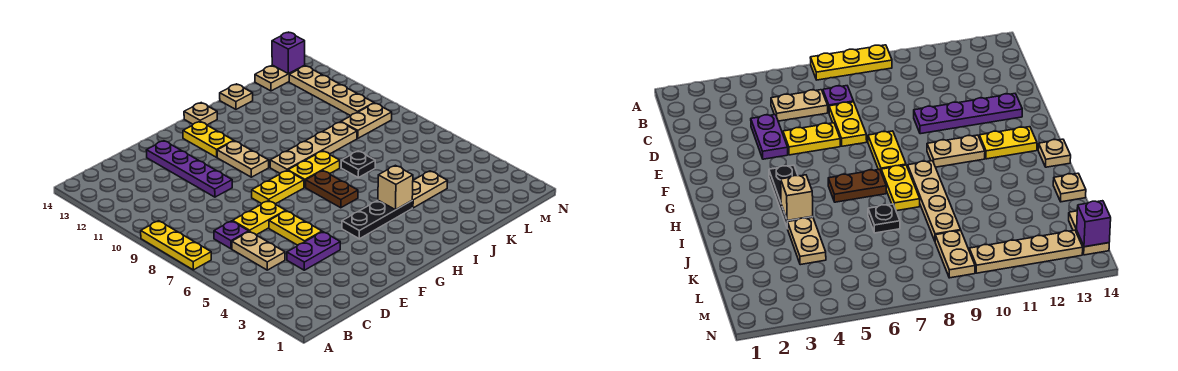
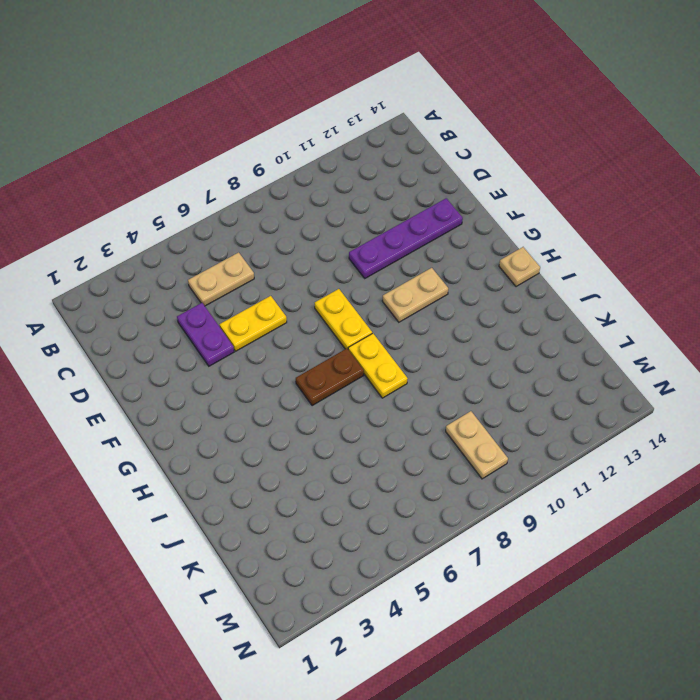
none -> yellow plate A7:A9 level 1
none -> purple plate C7 level 1
none -> yellow plate D7:E7 level 1

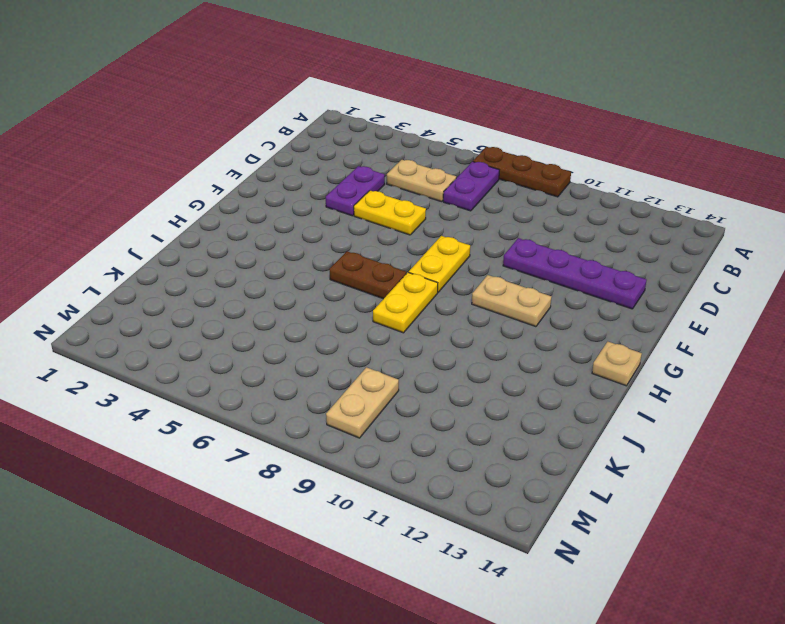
brown plate A7:A9 level 1 -> yellow plate A7:A9 level 1
purple plate B7:C7 level 1 -> purple plate C7 level 1
none -> yellow plate D7:E7 level 1
none -> black plate G4:I4 level 1
none -> yellow plate G12:G13 level 1

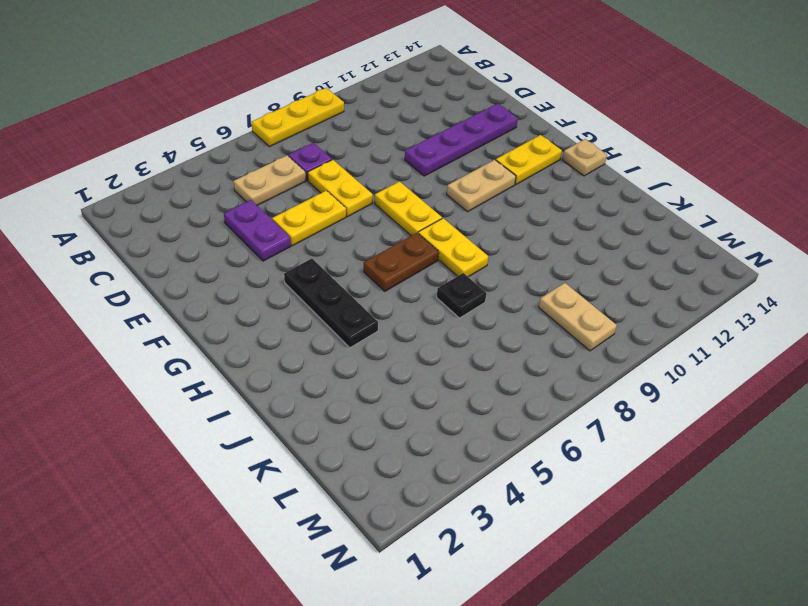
none -> tan plate H9:K9 level 1
none -> tan plate J4:K4 level 1
none -> tan plate J14 level 1

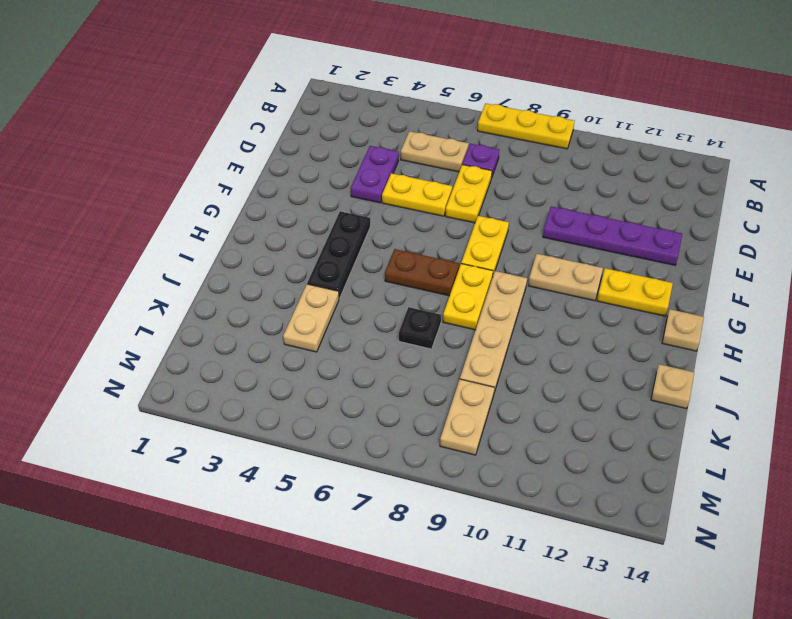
none -> tan plate L14:M14 level 1
none -> tan plate M10:M13 level 1
none -> tan brick I4 level 2

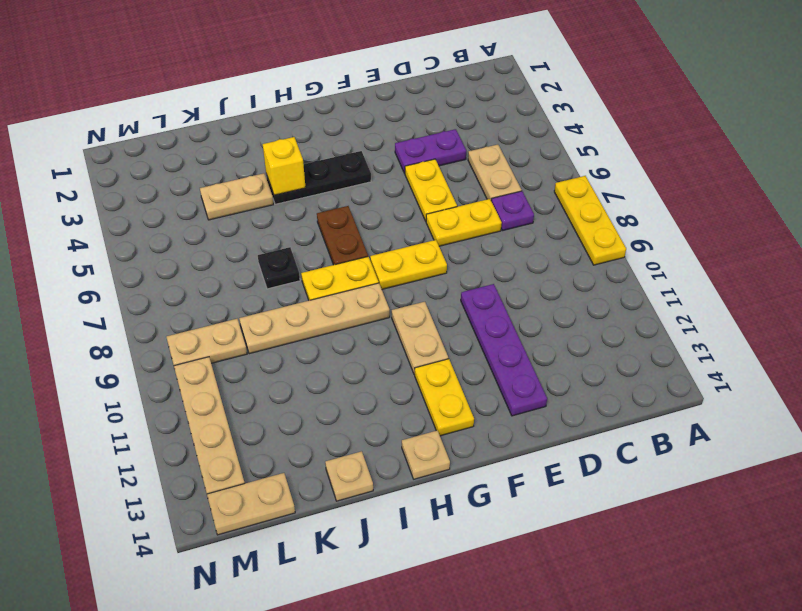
yellow brick I4 level 2 -> tan brick I4 level 2
none -> purple brick M14 level 2

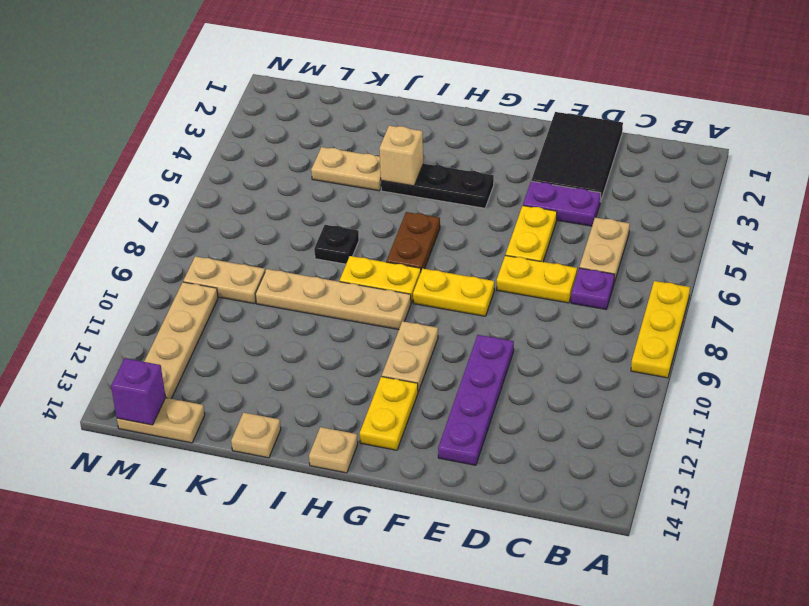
black tile D1:E3 level 1 -> none

